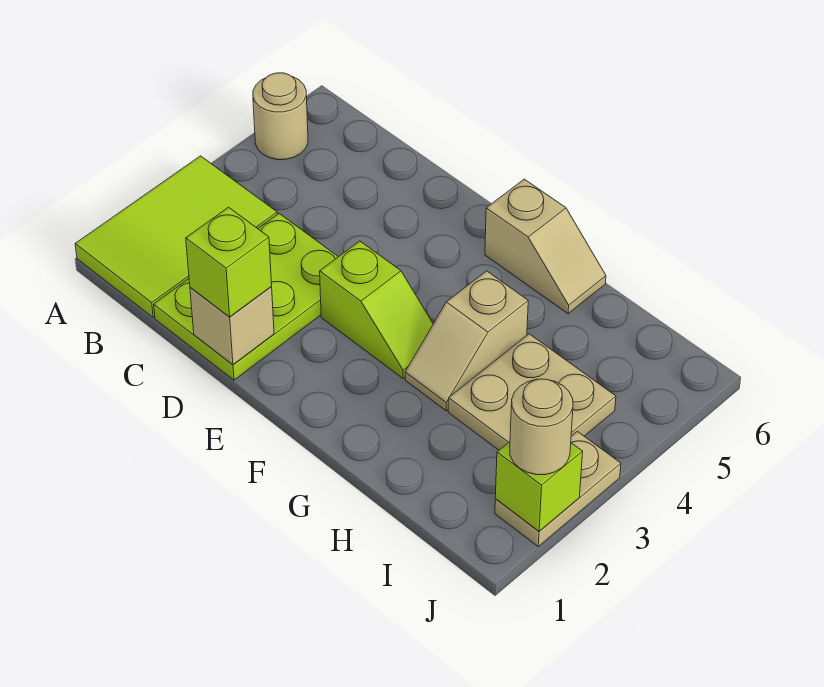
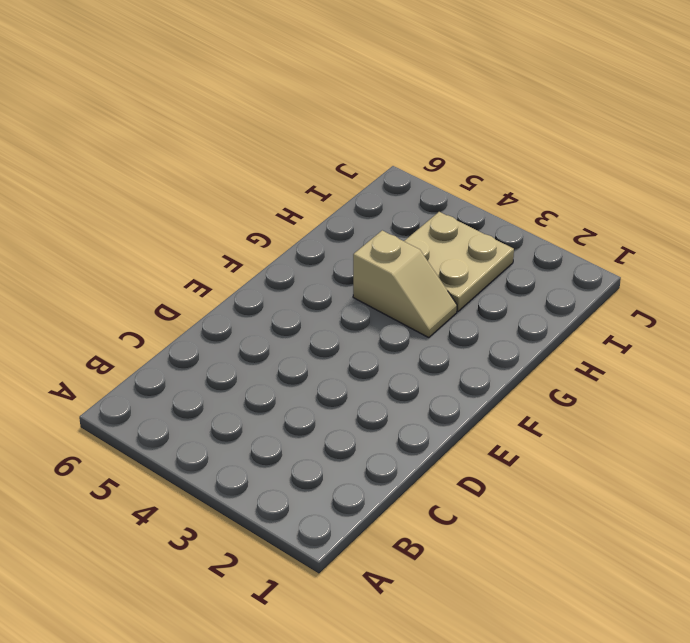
none -> lime tile A1:B3 level 1
none -> tan round brick A5 level 1
none -> lime plate C1:D3 level 1

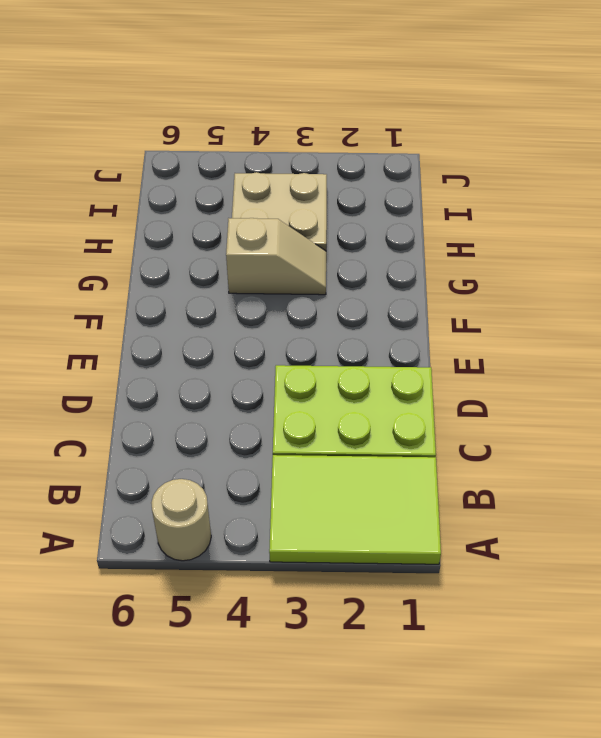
none -> lime slope E3:F3 level 1 top E
none -> tan slope F6:G6 level 1 top F
none -> tan plate J2:J3 level 1

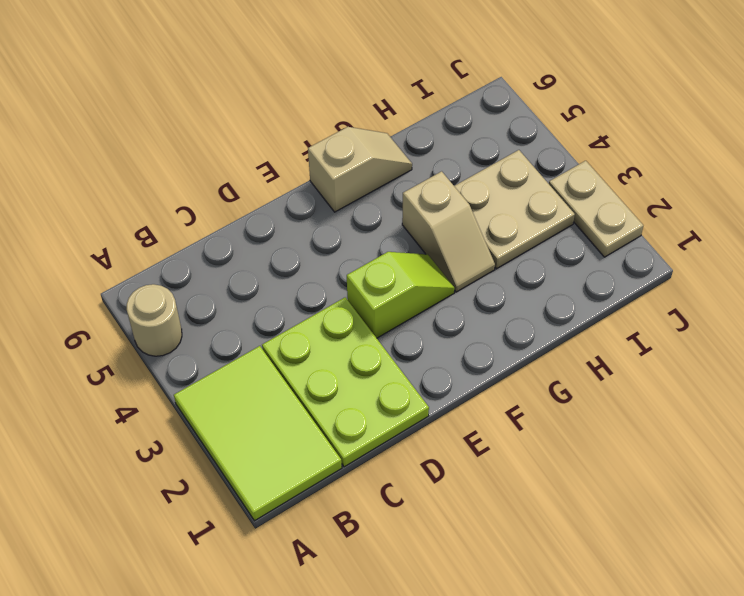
none -> tan brick D1 level 2
none -> lime brick J2 level 2
none -> lime brick D1 level 3

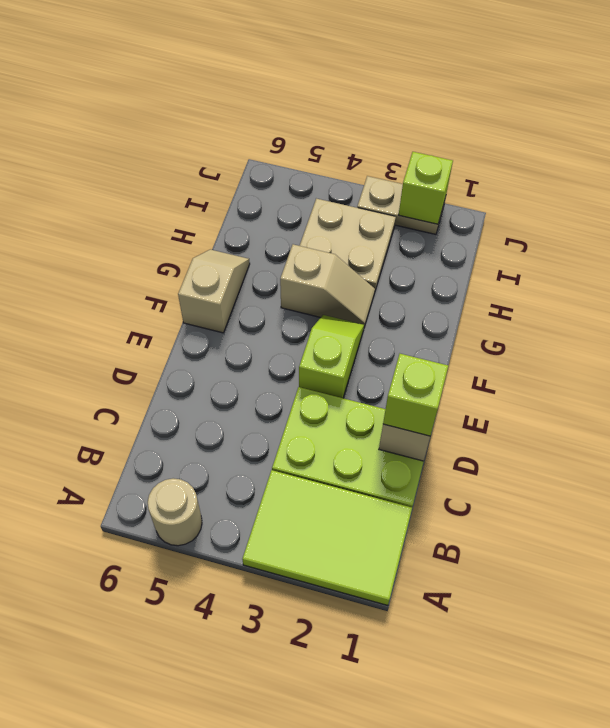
none -> tan round brick J2 level 3

